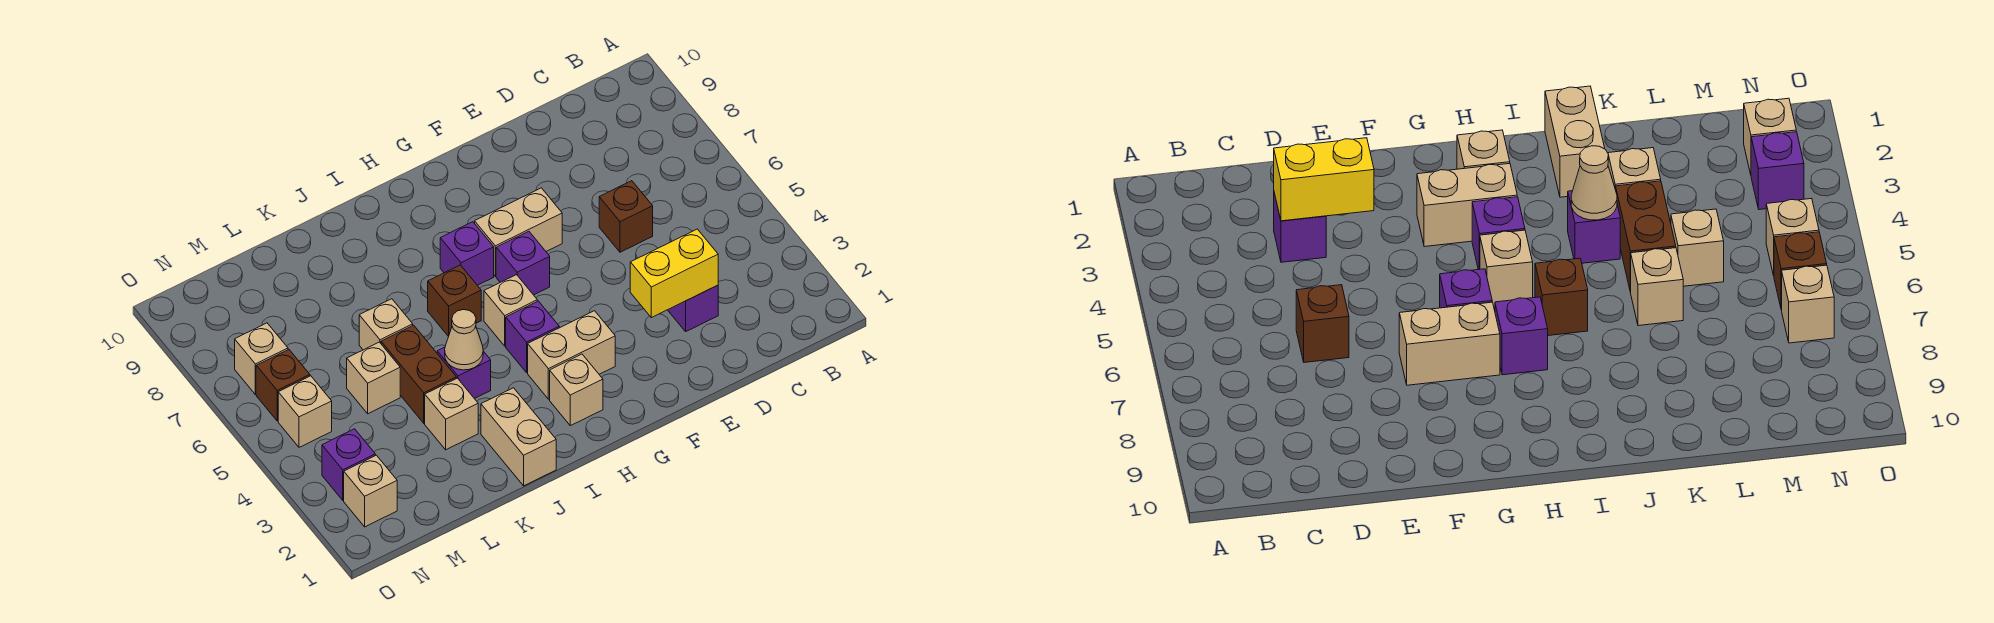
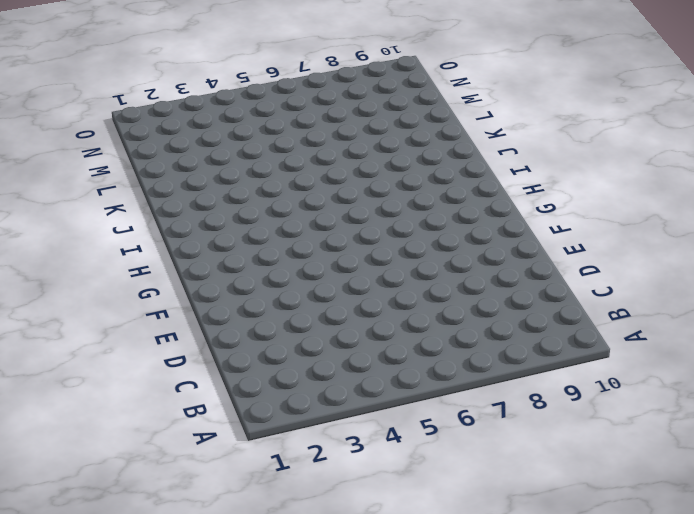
none -> purple brick D3 level 1
none -> brown brick D6 level 1
none -> tan brick F7:G7 level 1

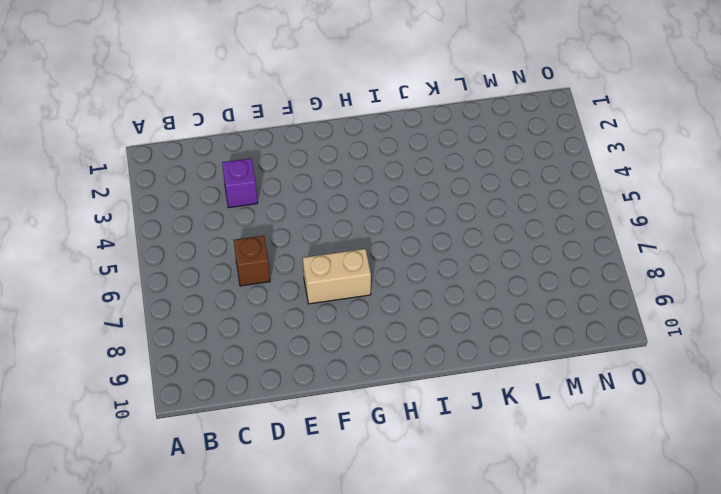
none -> tan brick G3:H3 level 1
none -> purple brick G6 level 1
none -> tan brick H2 level 1

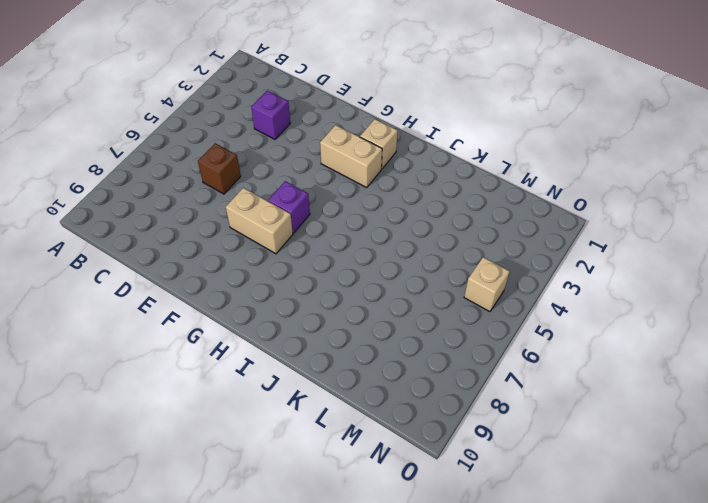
none -> purple brick H4 level 1
none -> tan brick H5 level 1
none -> purple brick H7 level 1

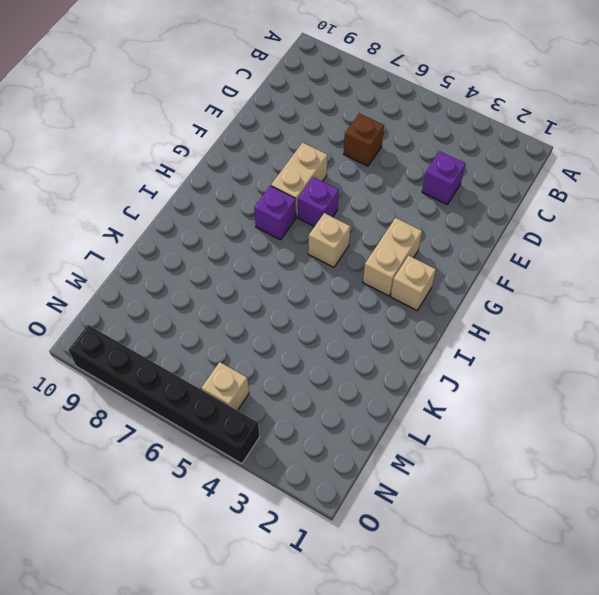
black brick O4:O9 level 1 -> none
none -> purple brick H4 level 1
none -> brown brick I6 level 1
none -> tan brick J1:J2 level 1

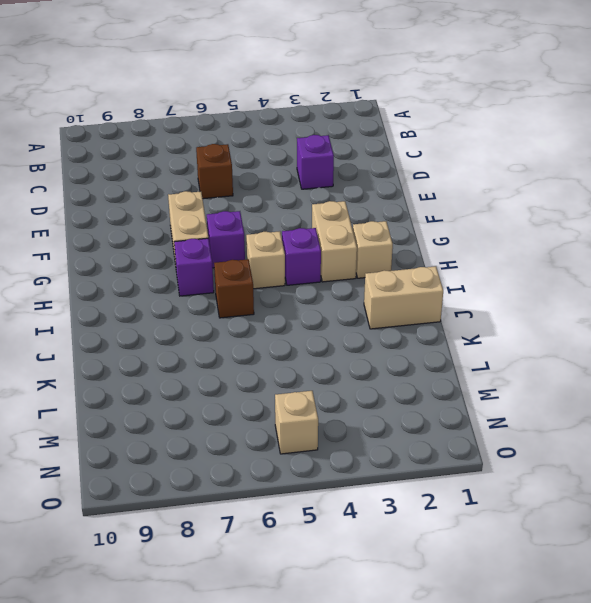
none -> purple brick J4 level 1
none -> tan brick K3 level 1
none -> brown brick K4:K5 level 1

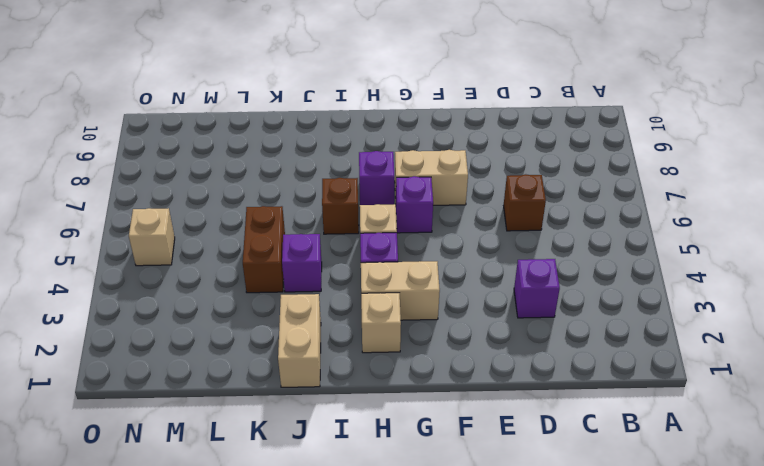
none -> tan brick K3 level 1
none -> tan brick K6 level 1
none -> tan brick L5 level 1

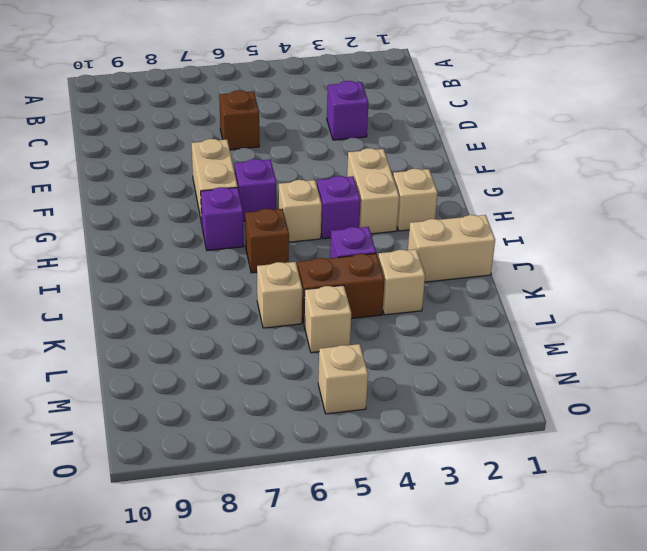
none -> tan brick N2 level 1
none -> purple brick N3 level 1
none -> brown brick N6 level 1

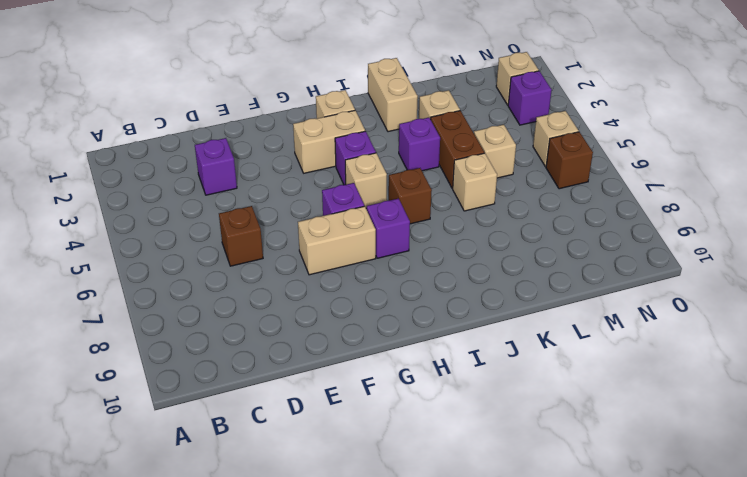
none -> tan brick N7 level 1
none -> yellow brick D3:E3 level 2
none -> tan cone J4 level 2

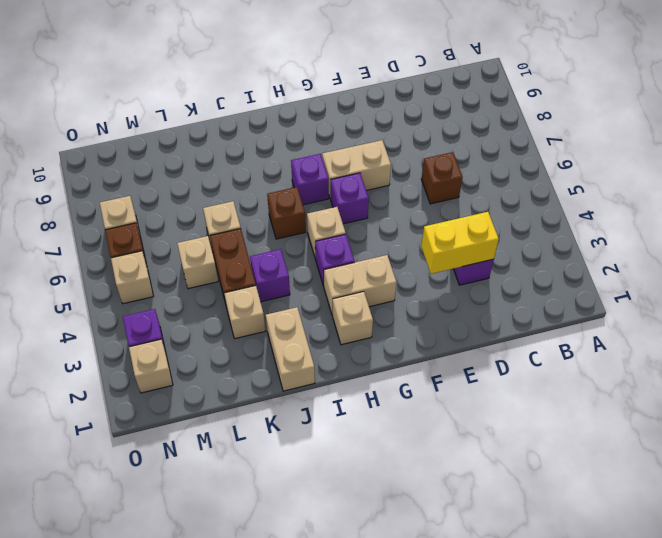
none -> tan cone J4 level 2

